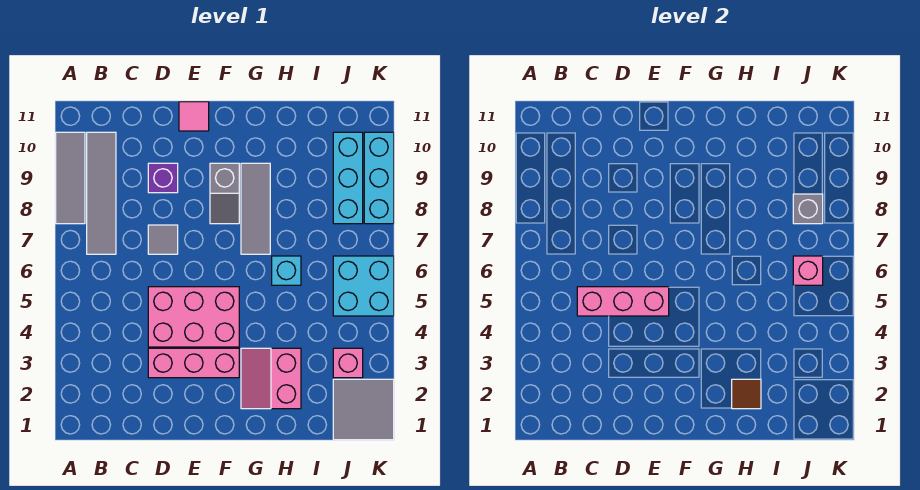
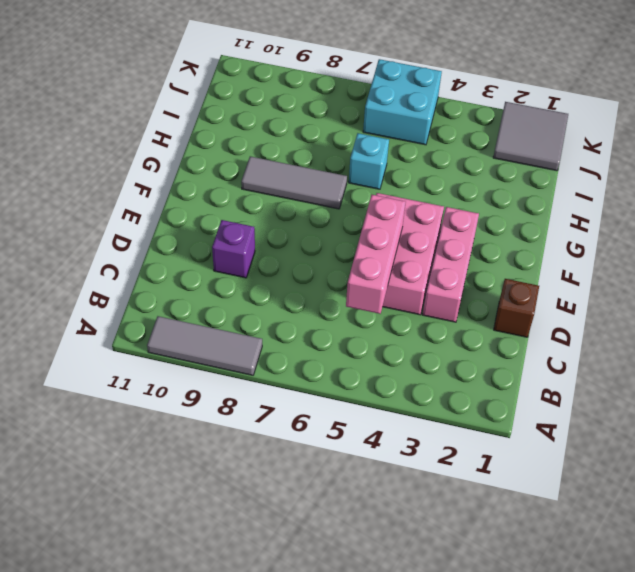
brown brick D1 level 1 -> none
none -> grey tile B7:B10 level 1
none -> grey tile D7 level 1
none -> pink tile E11 level 1

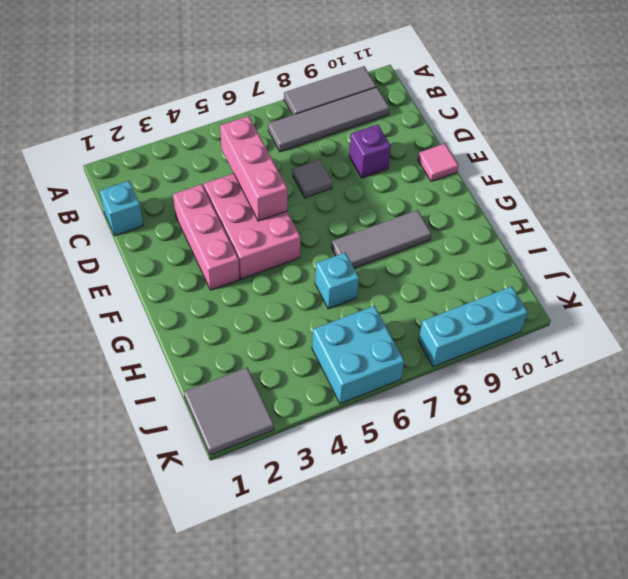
cyan brick C1 level 1 -> none
none -> grey slope F8:F9 level 1 top 9
none -> pink slope G2:H3 level 1 top H
none -> pink brick J3 level 1

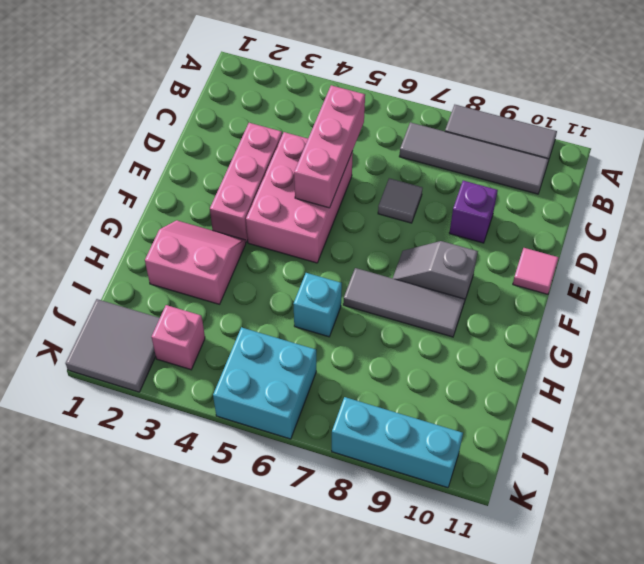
none -> cyan brick J8:J10 level 1
none -> brown tile H2 level 2
none -> pink brick J6 level 2

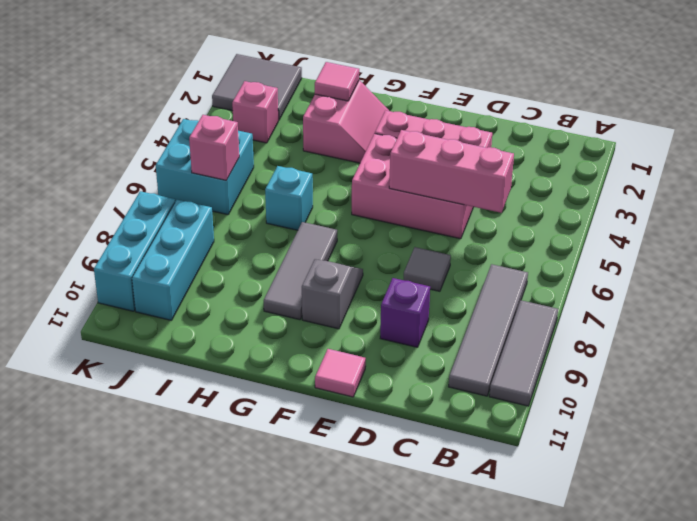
pink tile H2 level 2 -> brown tile H2 level 2
none -> grey brick J8 level 2

